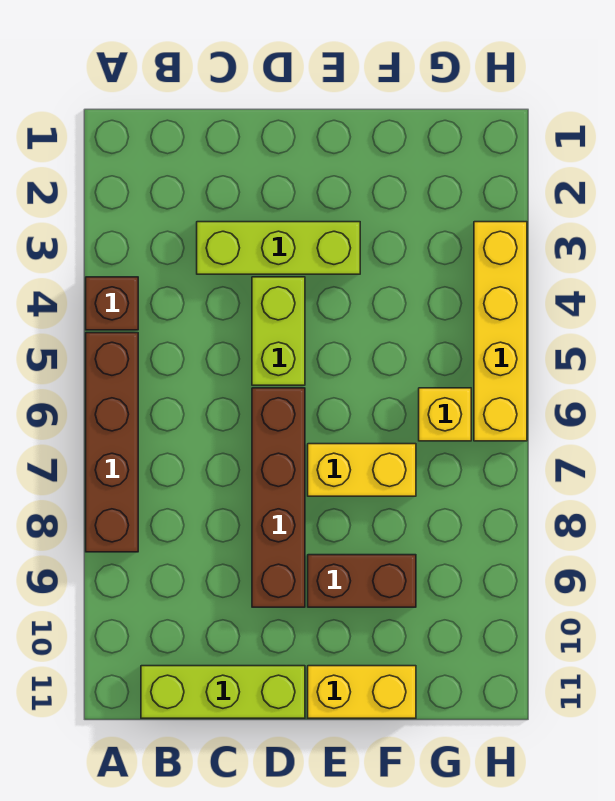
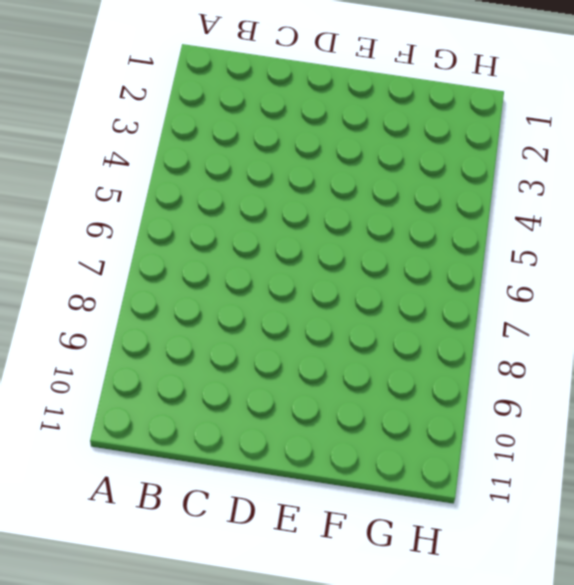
none -> brown brick A4 level 1
none -> brown brick A5:A8 level 1

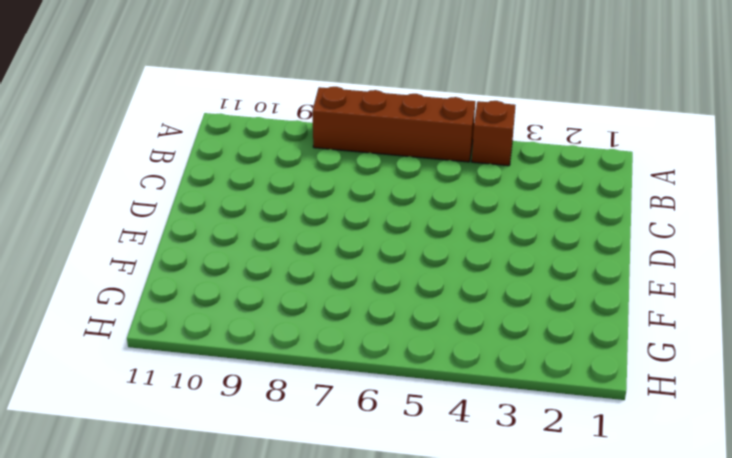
none -> lime brick B11:D11 level 1
none -> lime brick C3:E3 level 1

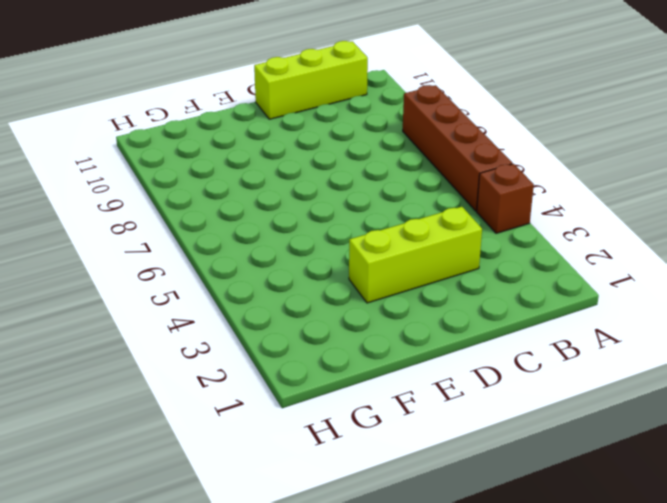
none -> lime brick D4:D5 level 1
none -> brown brick D6:D9 level 1

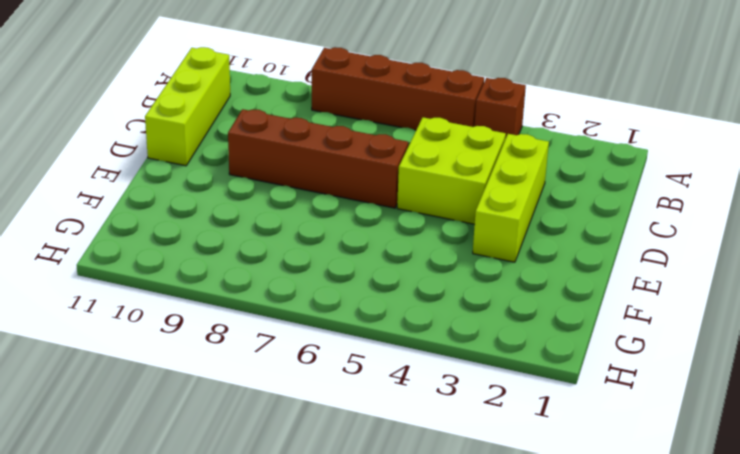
lime brick C4:D5 level 1 -> lime brick D4:D5 level 1
none -> yellow brick E7:F7 level 1
none -> brown brick E9:F9 level 1

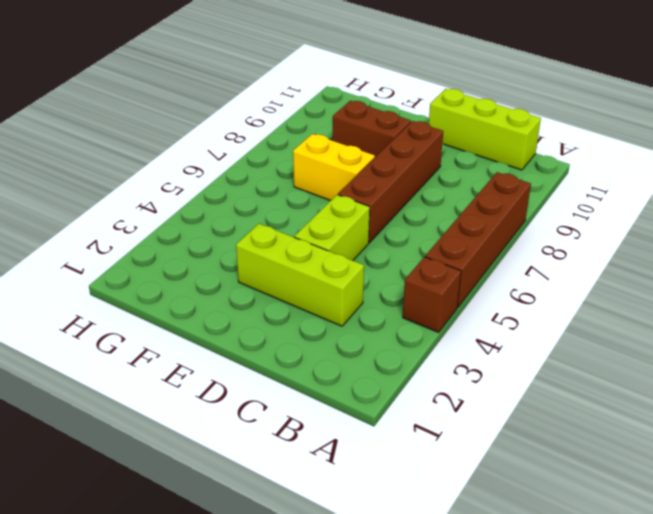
none -> yellow brick E11:F11 level 1
none -> yellow brick G6 level 1

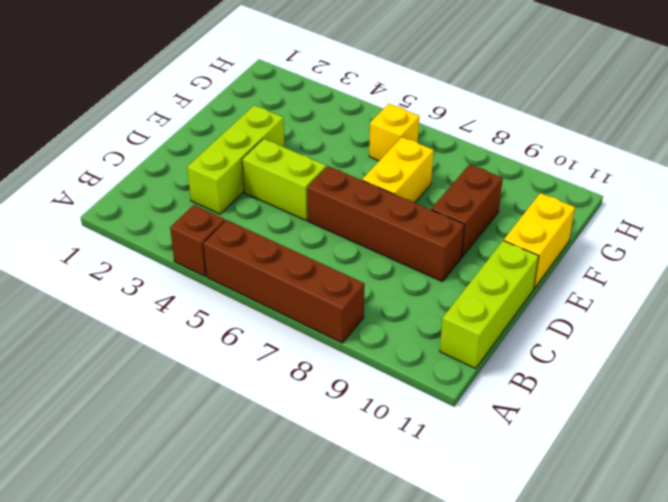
none -> yellow brick H3:H6 level 1

